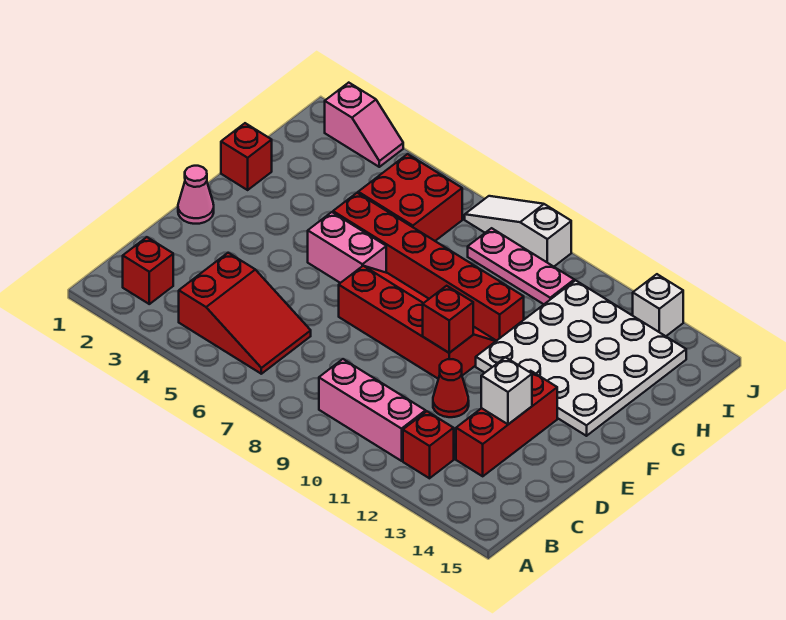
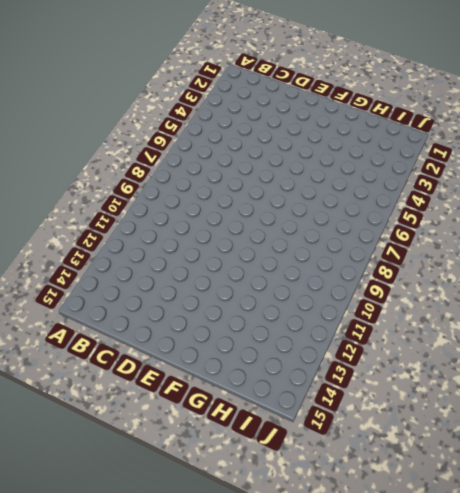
none -> red brick B2 level 1
none -> red slope B4:C6 level 1 top 4
none -> pink brick B9:B11 level 1

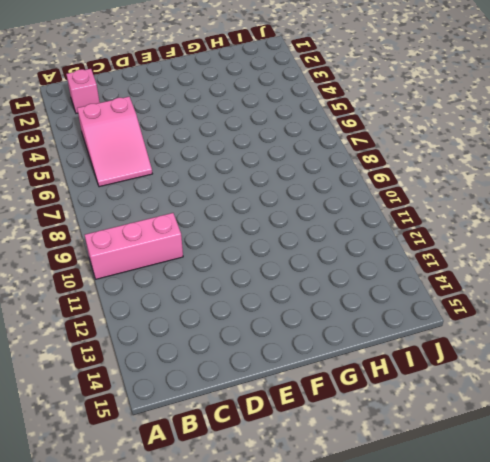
pink brick A10:C10 level 1 -> pink brick B9:B11 level 1
pink brick B2 level 1 -> red brick B2 level 1
pink slope B4:C6 level 1 top 4 -> red slope B4:C6 level 1 top 4
none -> red brick B12 level 1
none -> red brick C13:E13 level 1
none -> red cone D11 level 1

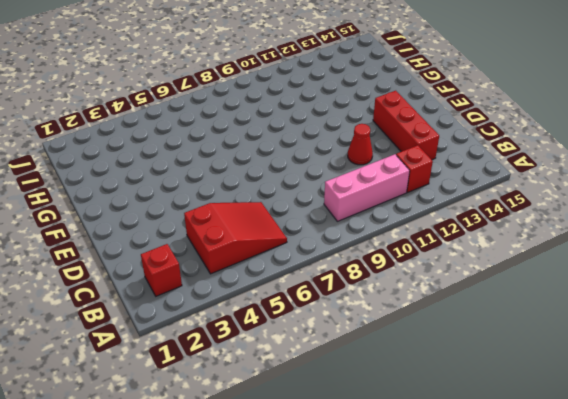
none -> pink cone E1 level 1
none -> red slope E7:F10 level 1 top E
none -> pink brick F5:F6 level 1

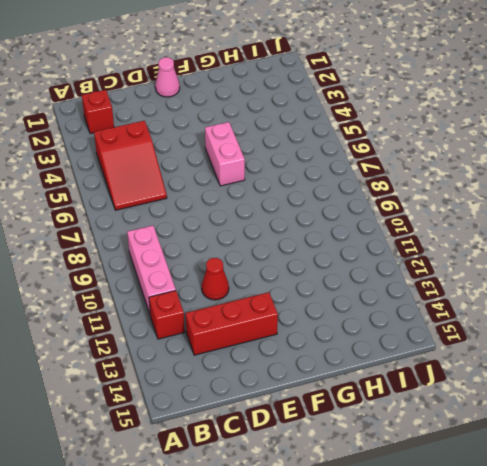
none -> red slope E7:F10 level 1 top E
none -> white plate F11:I14 level 1
none -> red brick G1 level 1

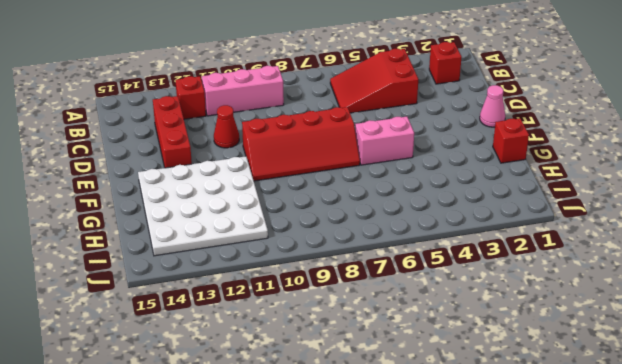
none -> red brick G5:G10 level 1
none -> red brick H5:I6 level 1
none -> pink plate I8:I10 level 1

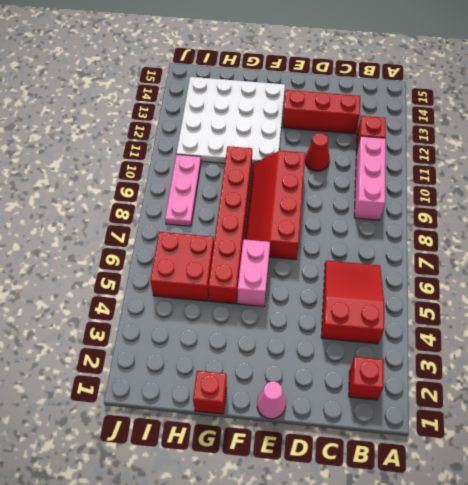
none -> pink slope J2:J3 level 1 top 2
none -> white slope J7:J9 level 1 top 9
none -> white brick J13 level 1

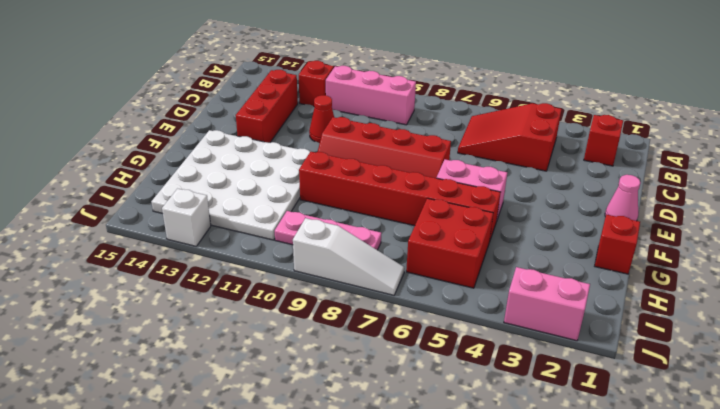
pink brick J2:J3 level 1 -> pink slope J2:J3 level 1 top 2
none -> white brick D13 level 2
none -> red brick E10 level 2

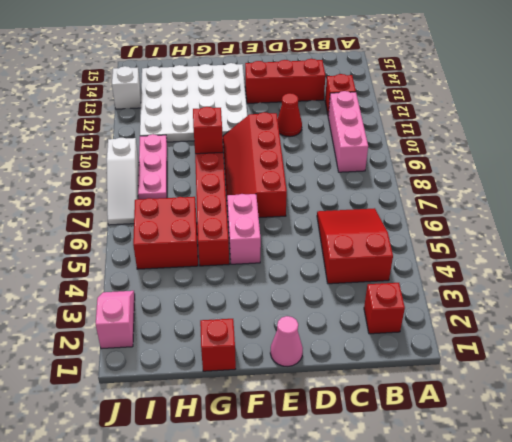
red brick G9 level 2 -> red brick E10 level 2
none -> white brick D13 level 2

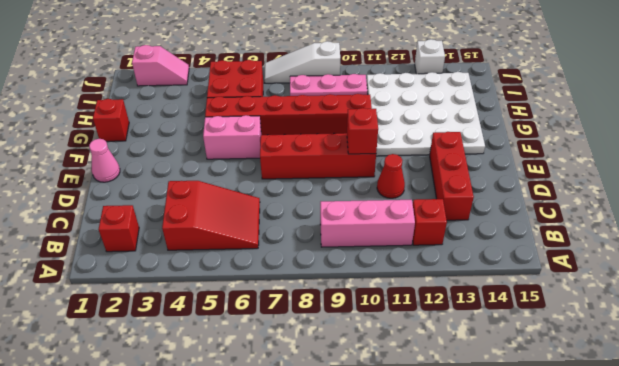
none -> white brick D13 level 2

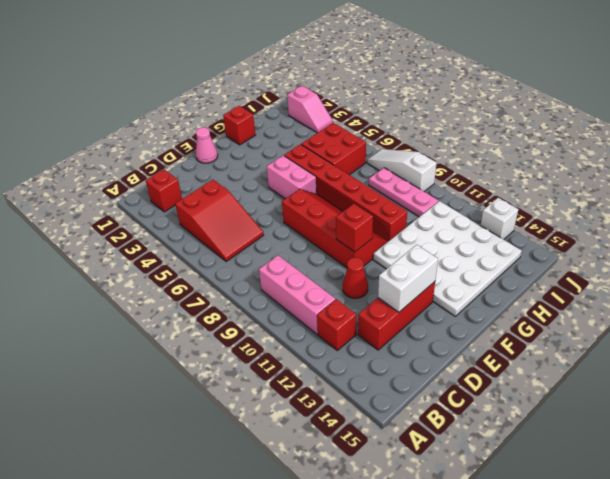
white brick D13:E13 level 2 -> white brick D13 level 2

